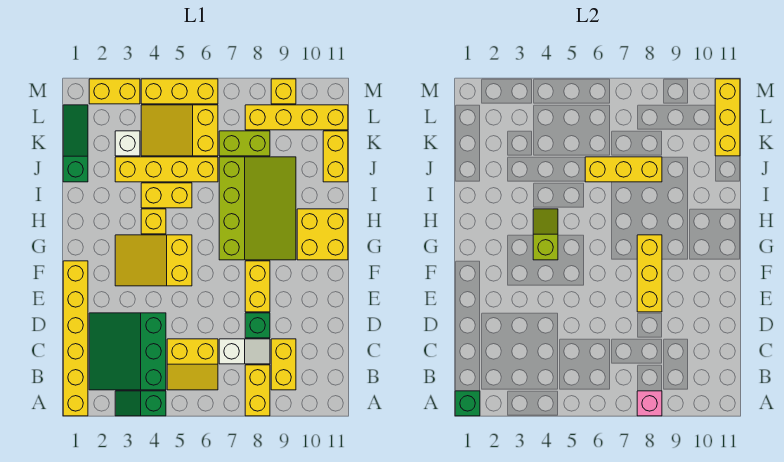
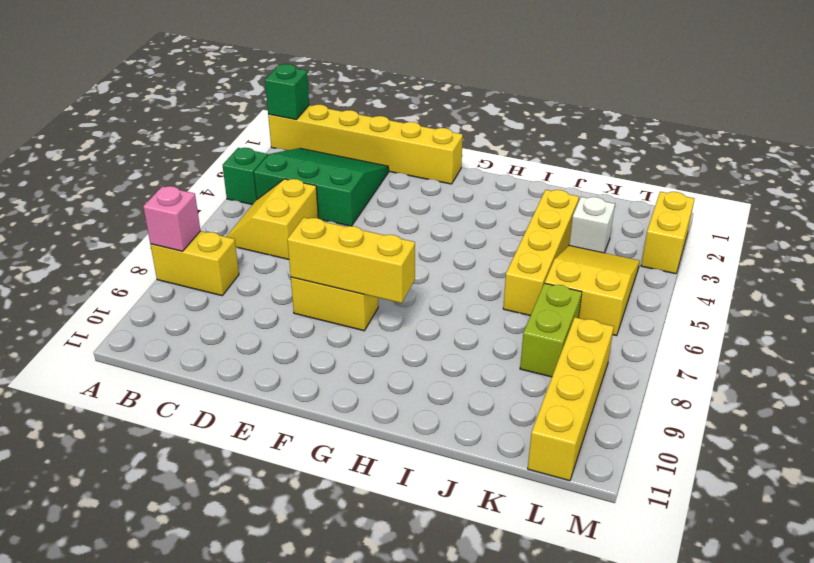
none -> yellow brick B9:C9 level 1
none -> white slope C7:C8 level 1 top 7
none -> green brick D8 level 1
none -> yellow slope F3:G5 level 1 top 5

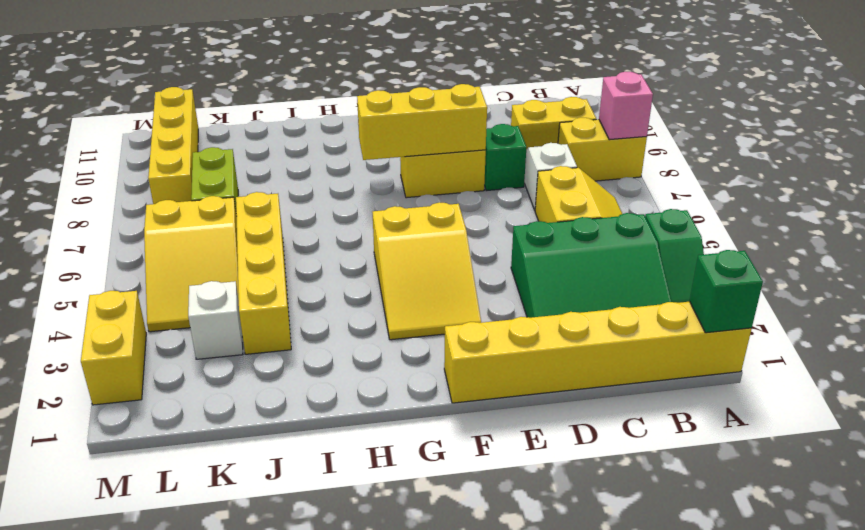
none -> lime slope G7:J9 level 1 top 7
none -> yellow brick G10:H11 level 1
none -> yellow brick H4 level 1
none -> yellow brick I4:I5 level 1

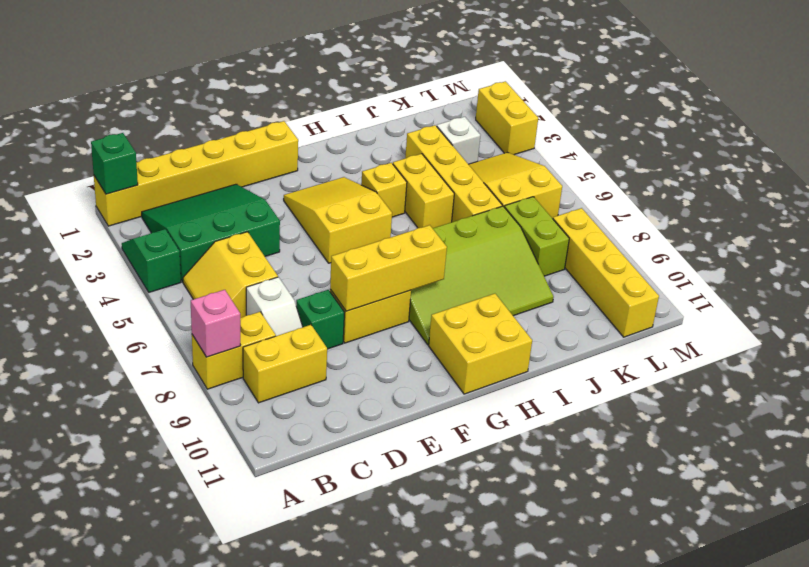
none -> green slope J1:L1 level 1 top J
none -> yellow brick J11:K11 level 1
none -> yellow brick M4:M6 level 1
none -> yellow brick M9 level 1

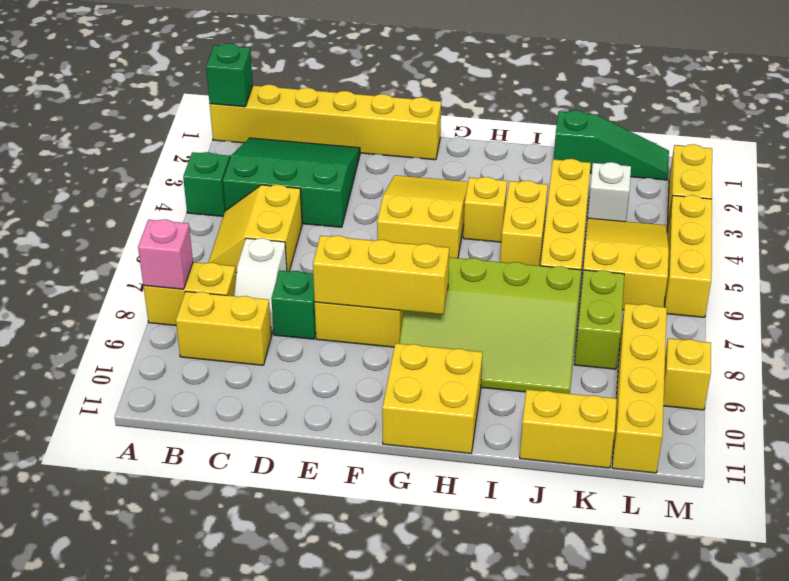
none -> lime slope G4:H4 level 2 top G
none -> yellow brick J6:J8 level 2
none -> yellow brick K11:M11 level 2

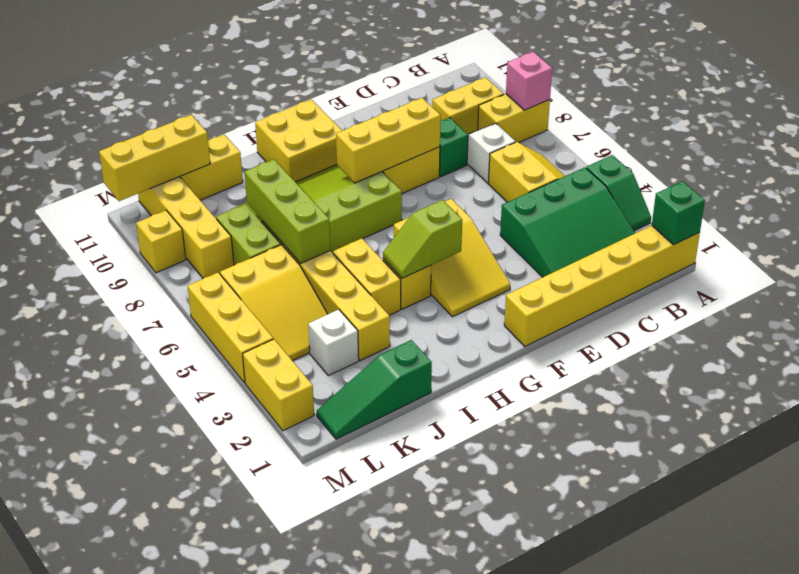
lime brick J6:J8 level 2 -> yellow brick J6:J8 level 2

